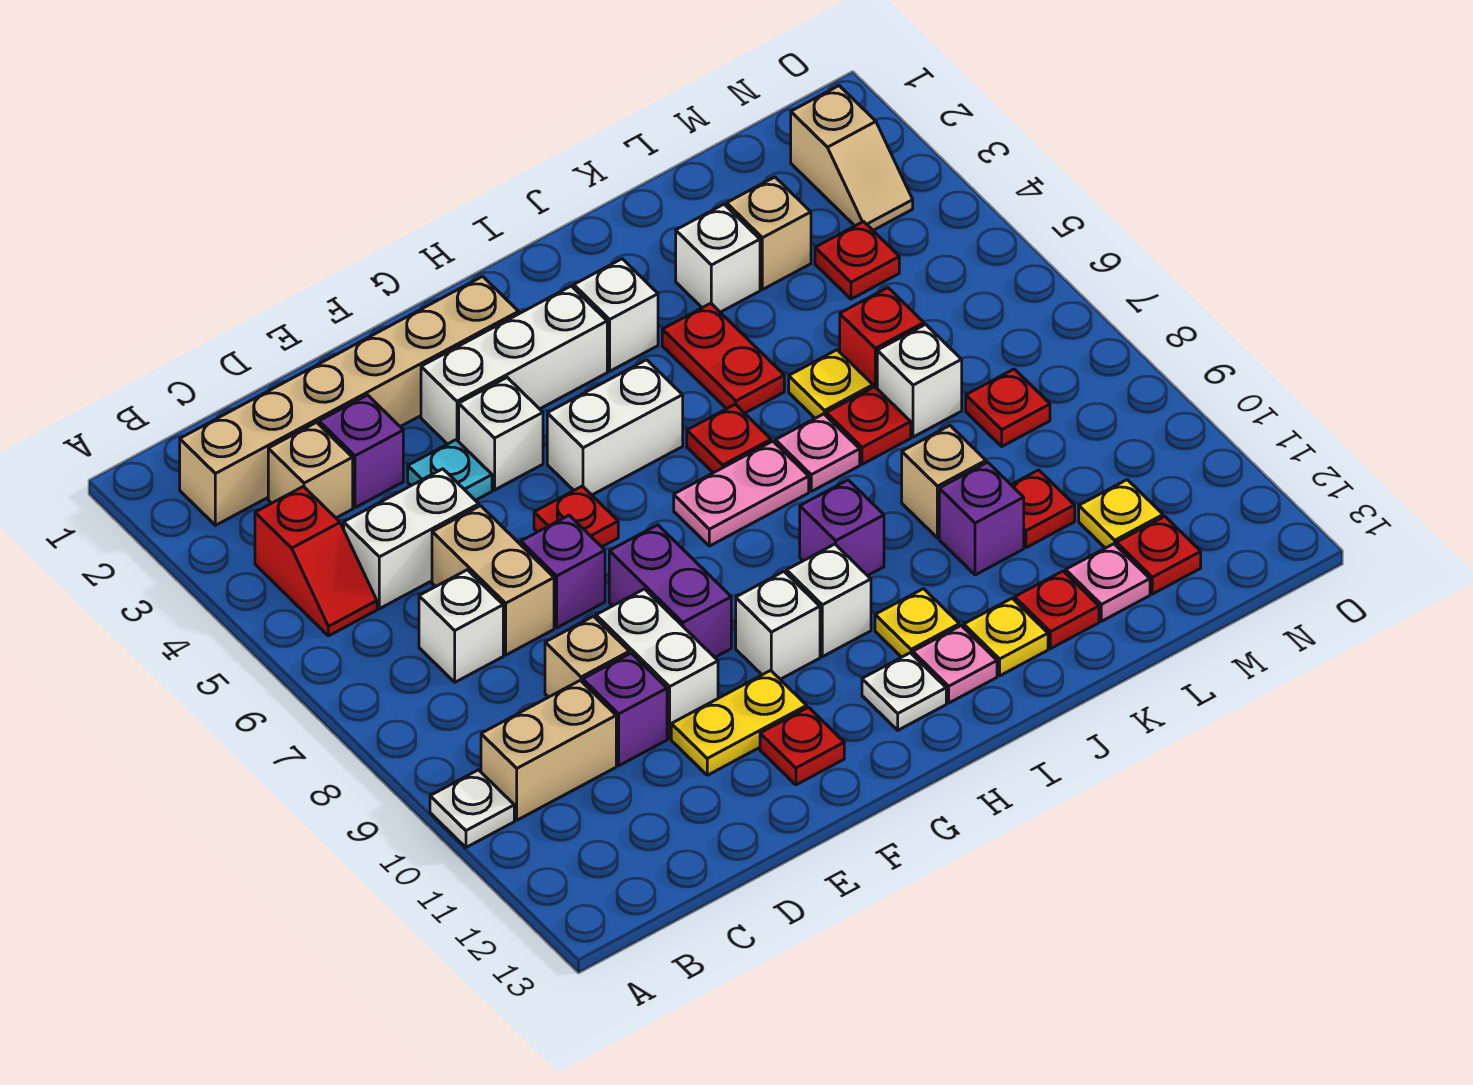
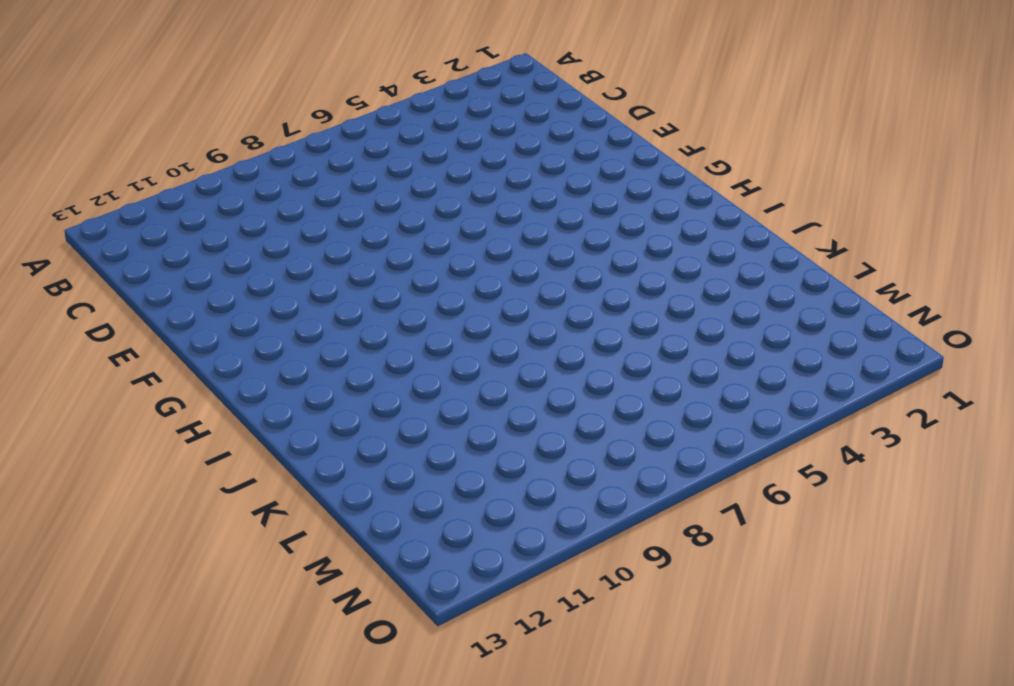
none -> white plate A10 level 1
none -> tan brick B2:G2 level 1
none -> red slope B4:B5 level 1 top 4
none -> tan brick B10:C10 level 1

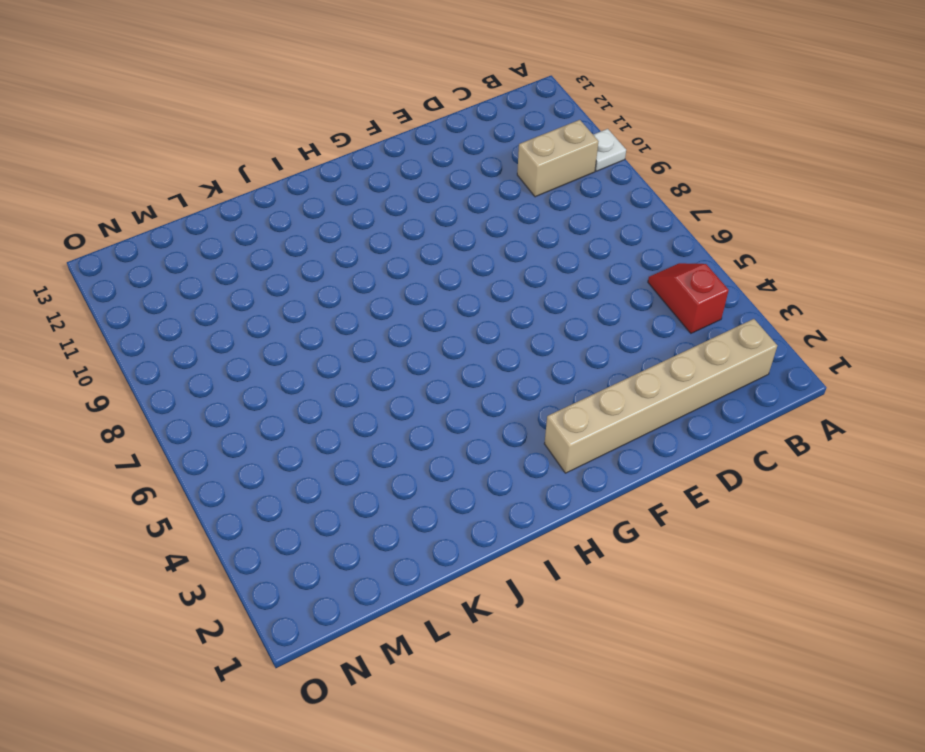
none -> tan brick C3 level 1
none -> white brick C5:D5 level 1
none -> white brick C7 level 1
none -> purple brick D3 level 1

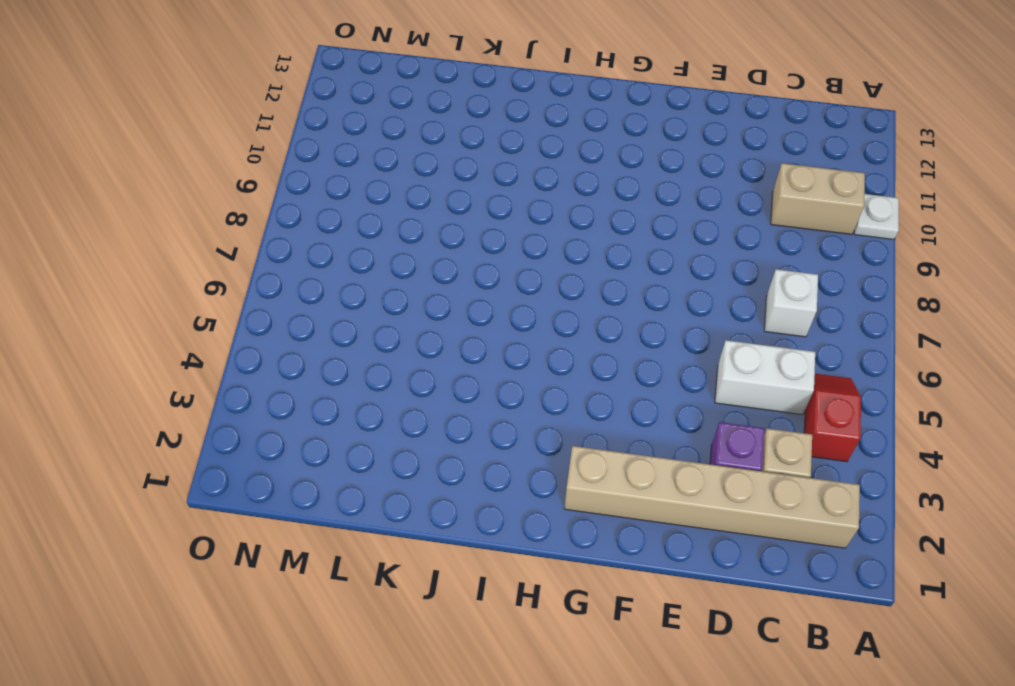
none -> tan brick D6:D7 level 1
none -> tan brick D9 level 1
none -> purple brick D10 level 1
none -> cyan plate E4 level 1

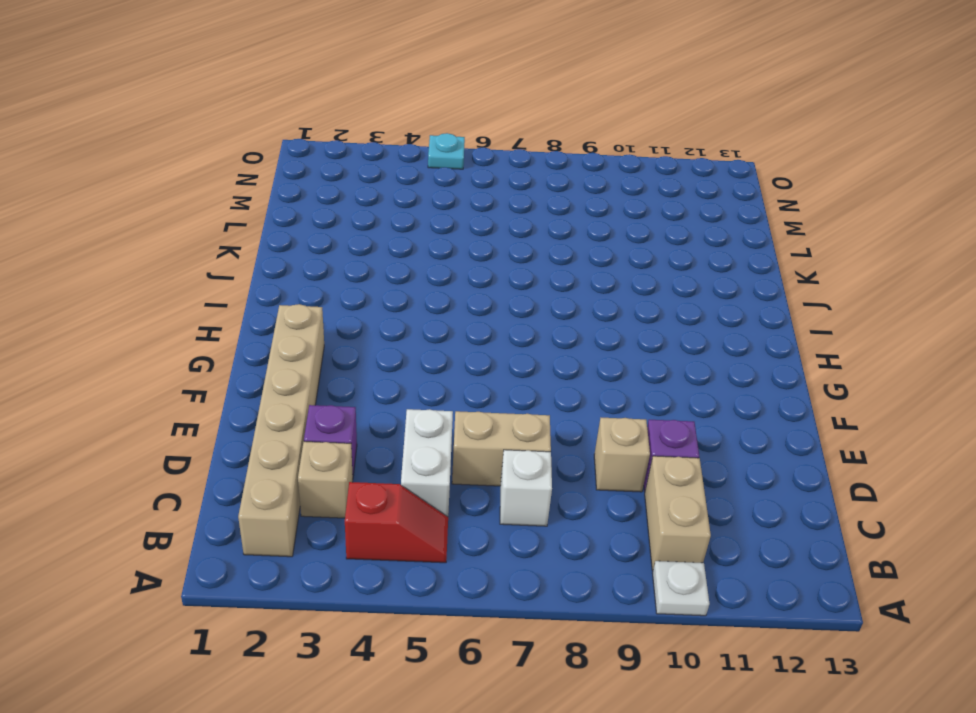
cyan plate O5 level 1 -> cyan plate E4 level 1
none -> purple brick E7 level 1
none -> white brick E9:E10 level 1
none -> yellow plate E11:F11 level 1
none -> white brick F3:H3 level 1

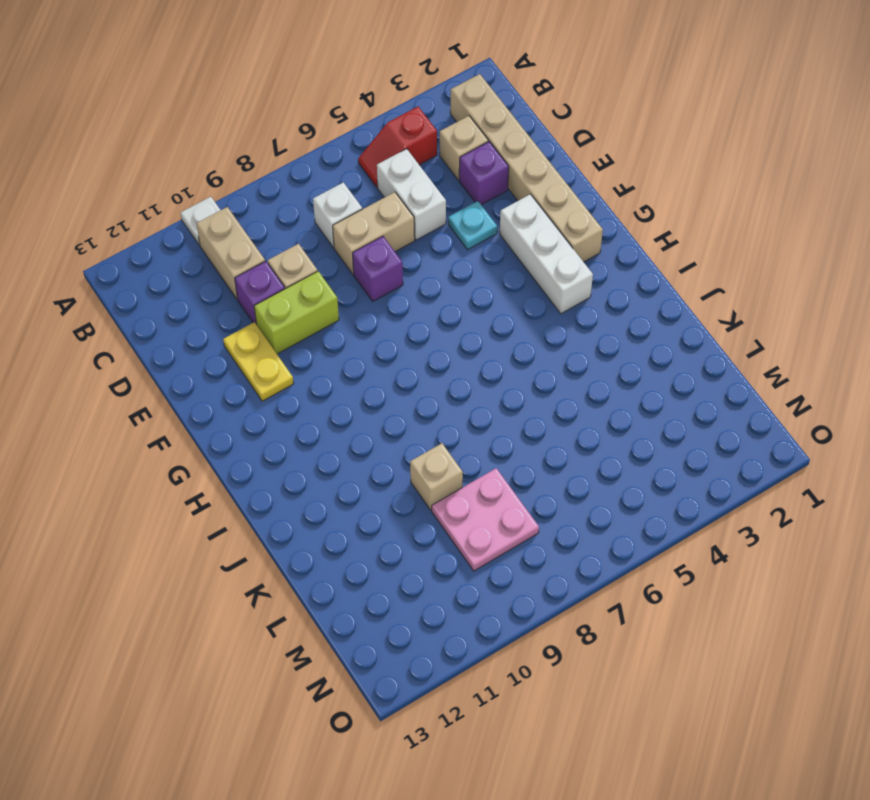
lime brick E9:E10 level 1 -> white brick E9:E10 level 1
pink plate L8:M9 level 1 -> red plate M8 level 1
none -> white brick F4 level 1
none -> red plate F6 level 1
none -> purple brick F8:F9 level 1
none -> red plate F12 level 1

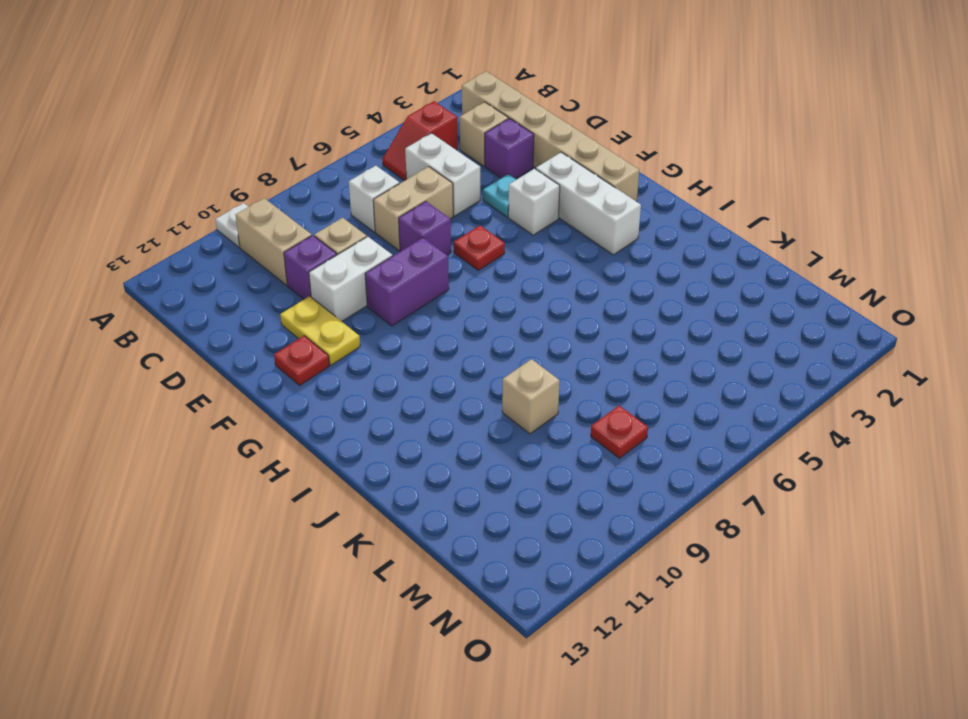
none -> white brick G5:H5 level 1
none -> white brick G10 level 1
none -> pink plate H7:I7 level 1
none -> white brick H10 level 1

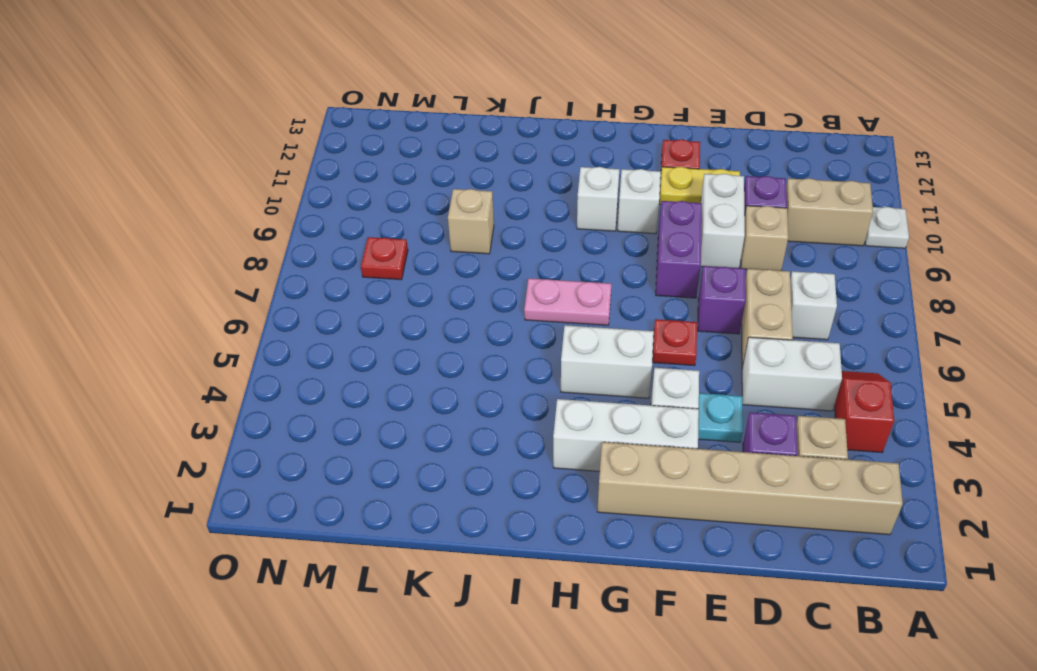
none -> white plate H12 level 1
none -> white brick I3 level 1
none -> red plate I6 level 1
none -> purple brick I9 level 1

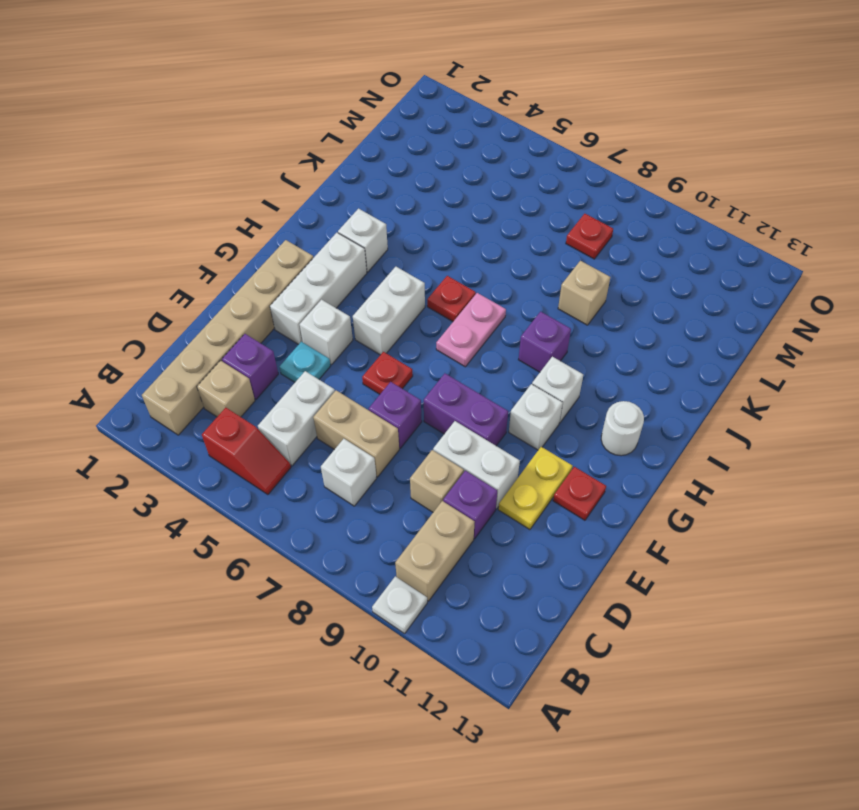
white round brick H12 level 1 -> white plate H12 level 1
none -> yellow plate I11 level 1
none -> pink plate I12 level 1
none -> red plate J4:J5 level 1
none -> pink plate J7 level 1

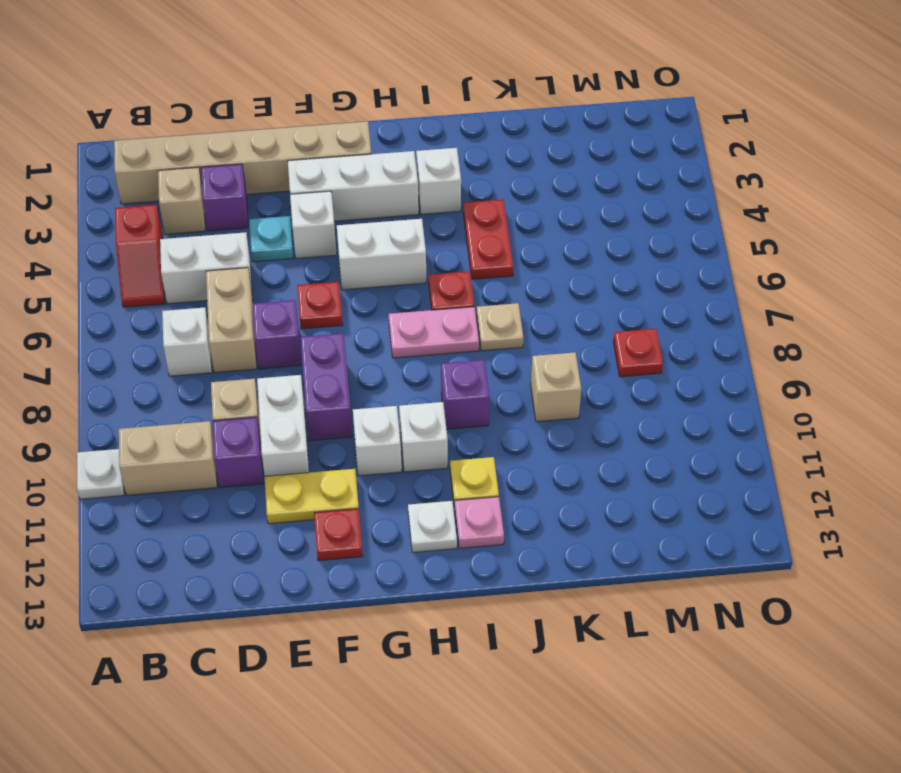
tan plate J7 level 1 -> pink plate J7 level 1
none -> yellow plate J12 level 1
none -> white brick K3 level 1
none -> yellow plate K6 level 1
none -> red plate K7 level 1

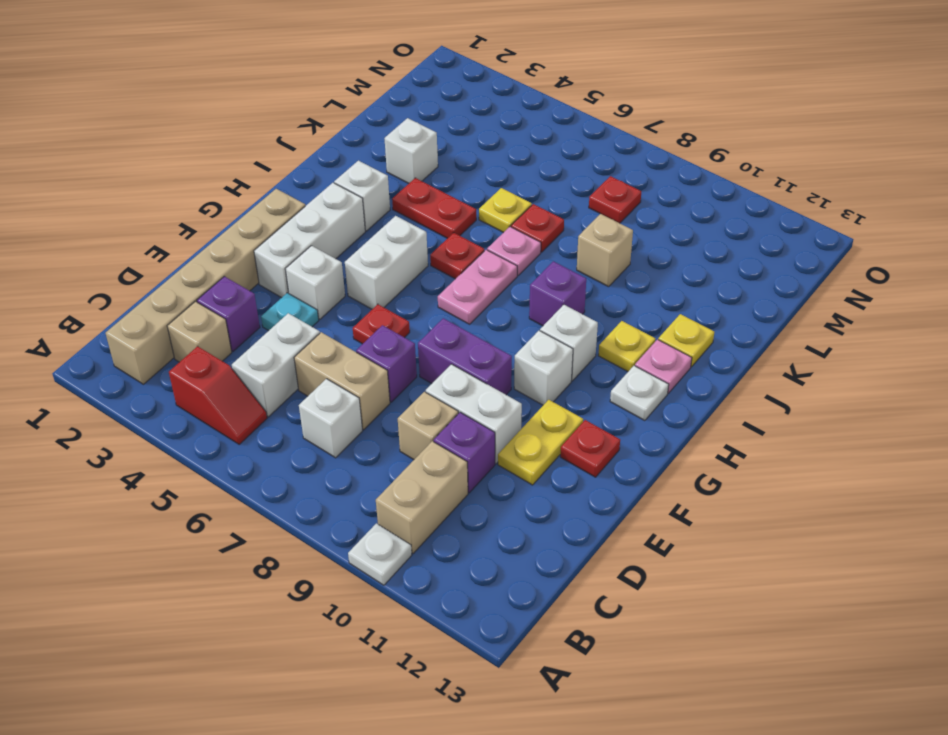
none -> purple brick K10 level 1
none -> red plate K12 level 1
none -> tan brick L3 level 1
none -> red brick L6 level 1

